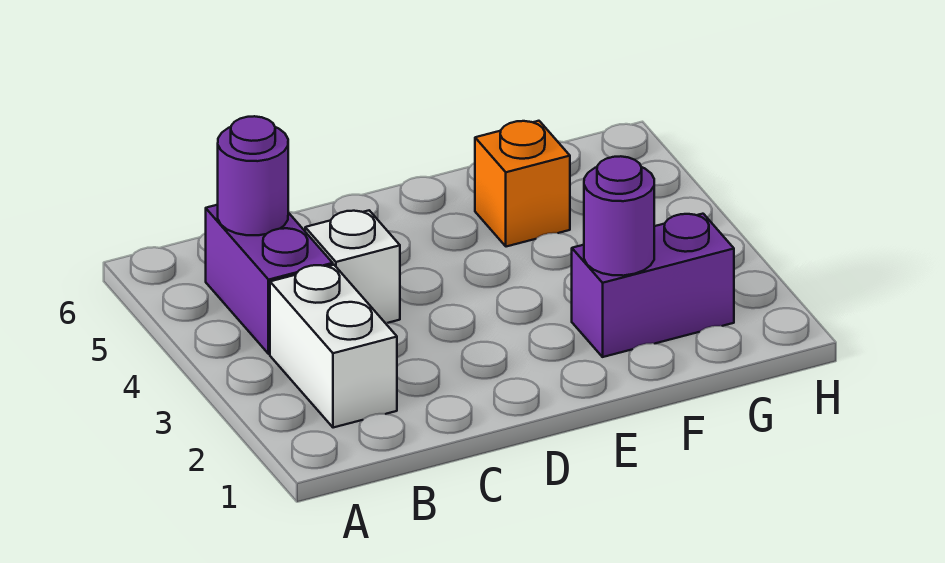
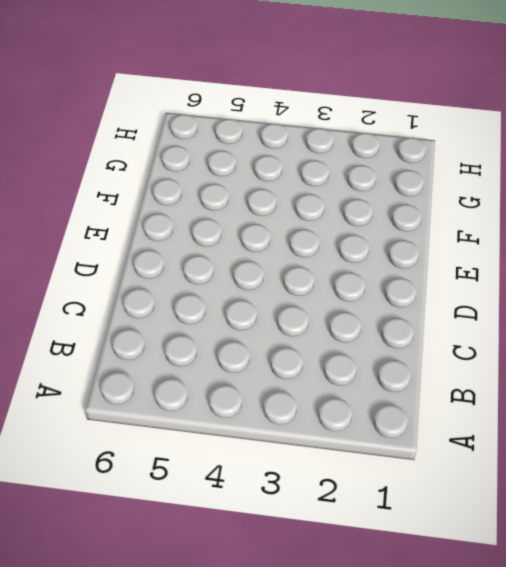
none -> white brick B2:B3 level 1
none -> purple brick B4:B5 level 1

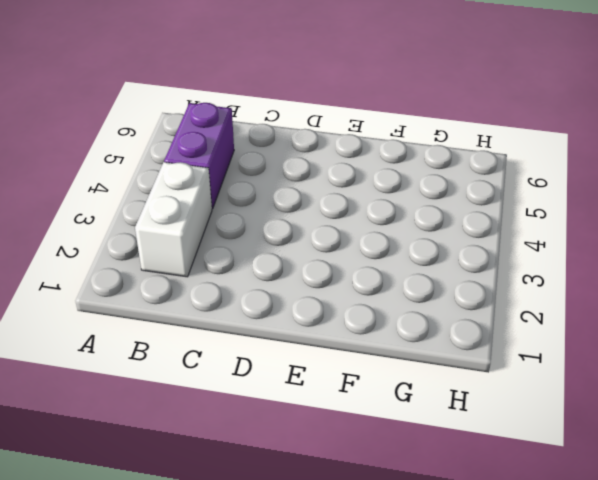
none -> white brick C4 level 1
none -> purple brick F2:G2 level 1

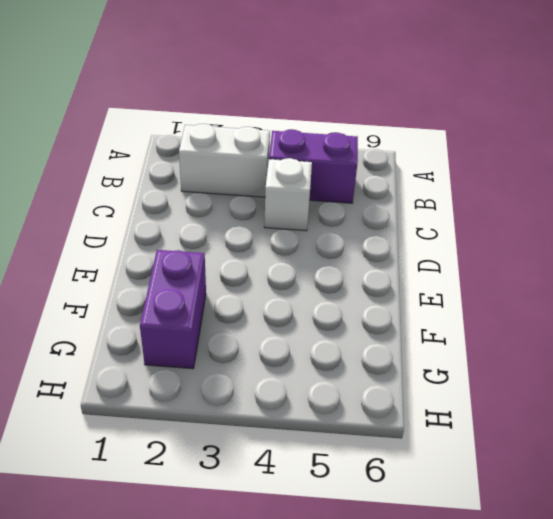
none -> orange brick F5 level 1
none -> purple round brick B5 level 2

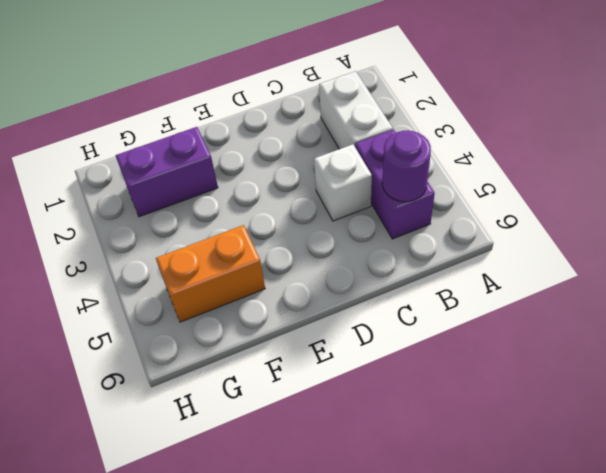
orange brick F5:G5 level 1 -> orange brick F5 level 1
none -> purple round brick F2 level 2

